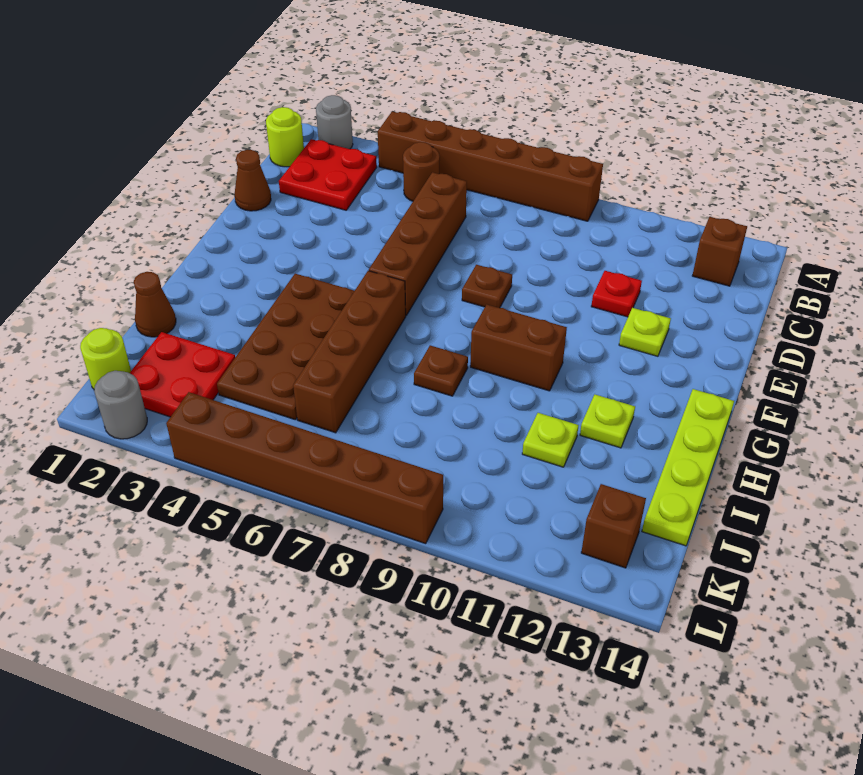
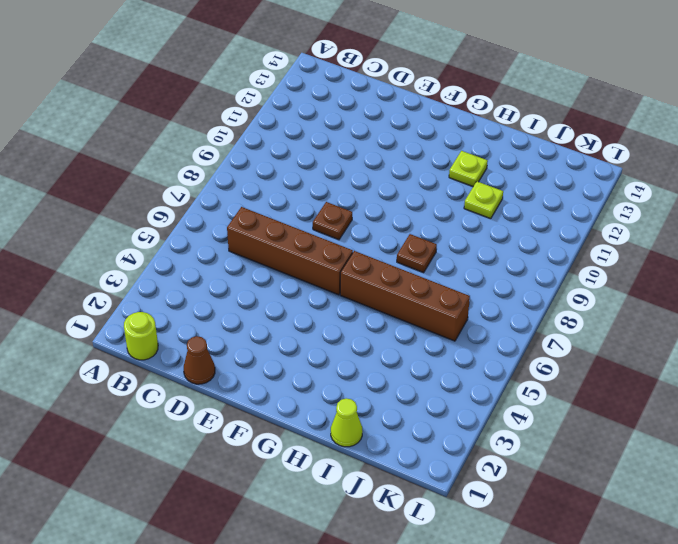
lime cone I1 level 1 -> brown cone I1 level 1
none -> grey round brick A2 level 1
none -> brown brick A4:A9 level 1
none -> red plate B2:C3 level 1

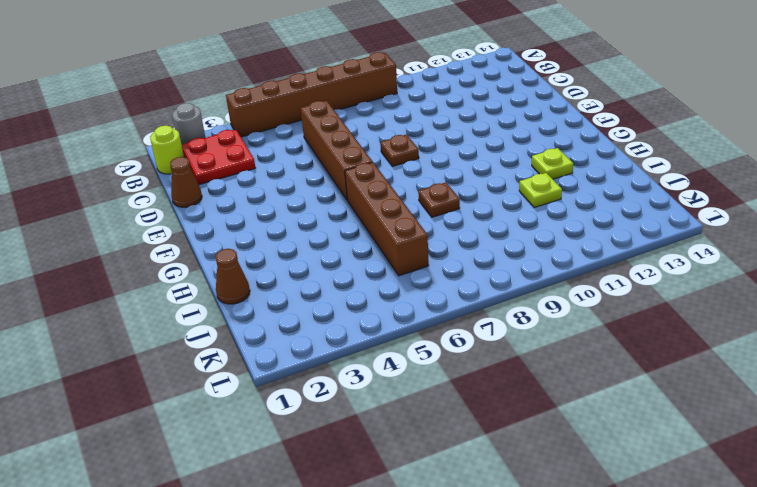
none -> brown round brick B5 level 1
none -> brown brick B13 level 1
none -> red plate D11 level 1

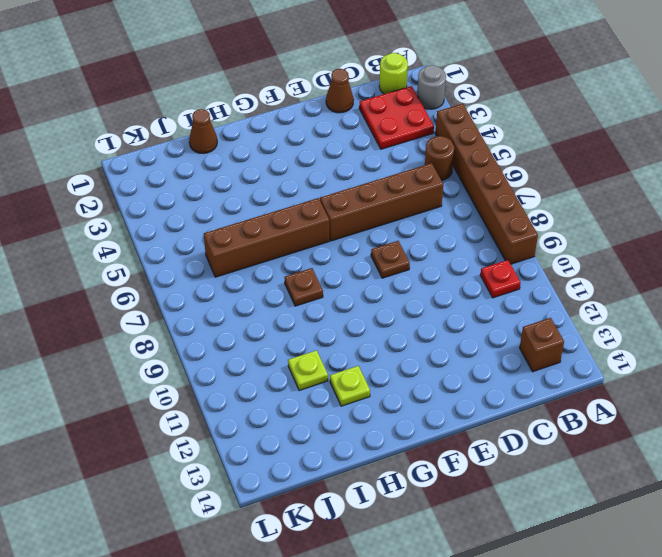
red plate B10 level 1 -> red plate D11 level 1
none -> lime plate E12 level 1
none -> brown plate G4:J5 level 1
none -> brown brick G9:G10 level 1

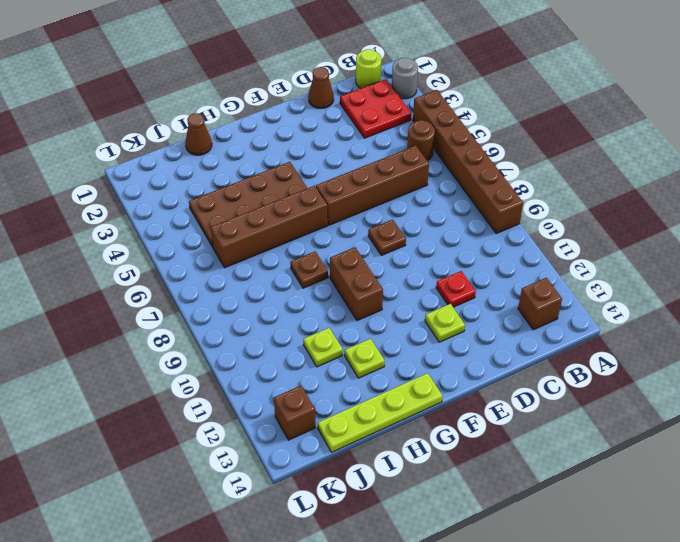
none -> red plate J2:K3 level 1
none -> lime round brick K1 level 1
none -> grey round brick L2 level 1

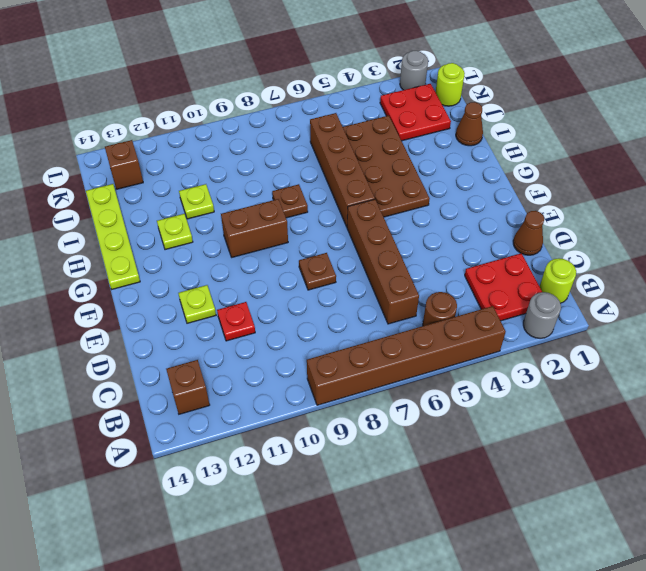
none -> brown brick L4:L9 level 1

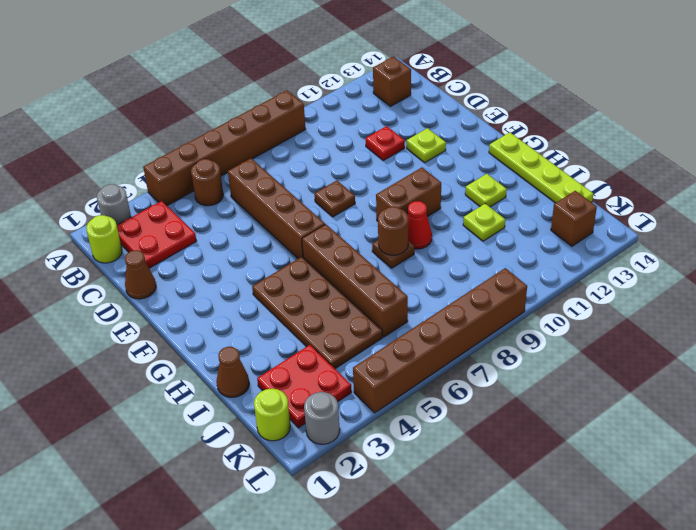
brown round brick H8 level 2 -> none
red cone H9 level 1 -> none

